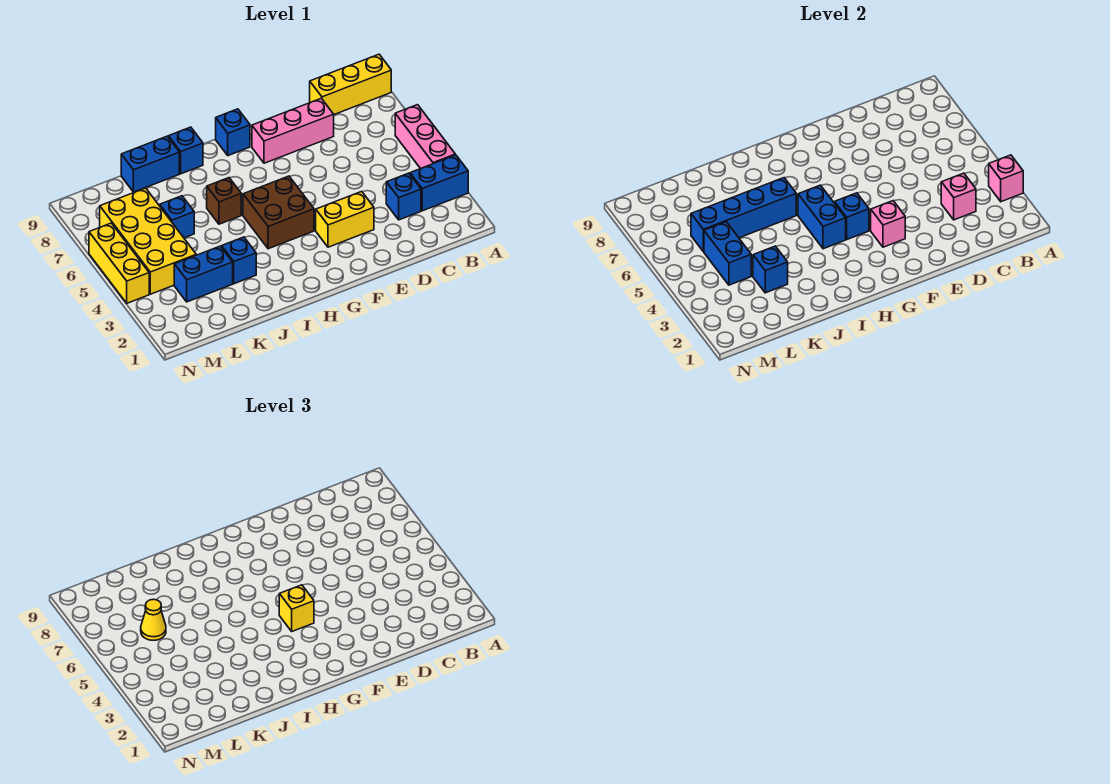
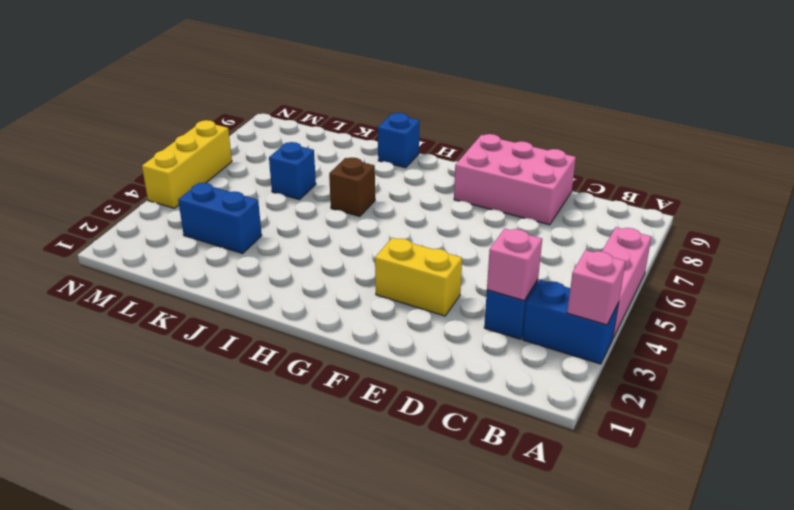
pink brick D8:F9 level 1 -> pink brick D8:F8 level 1
none -> yellow brick A9:C9 level 1
none -> brown brick G4:H5 level 1
none -> blue brick G9 level 1

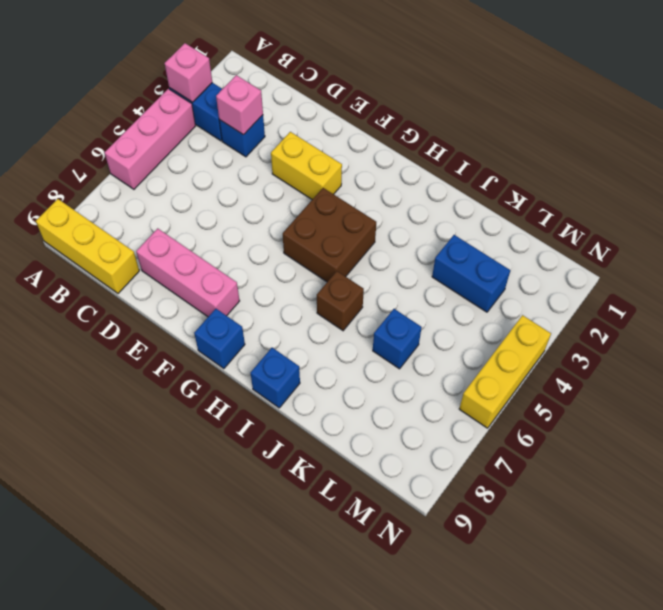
none -> blue brick J3 level 1
none -> blue brick J9:K9 level 1
none -> yellow brick L4:M7 level 1

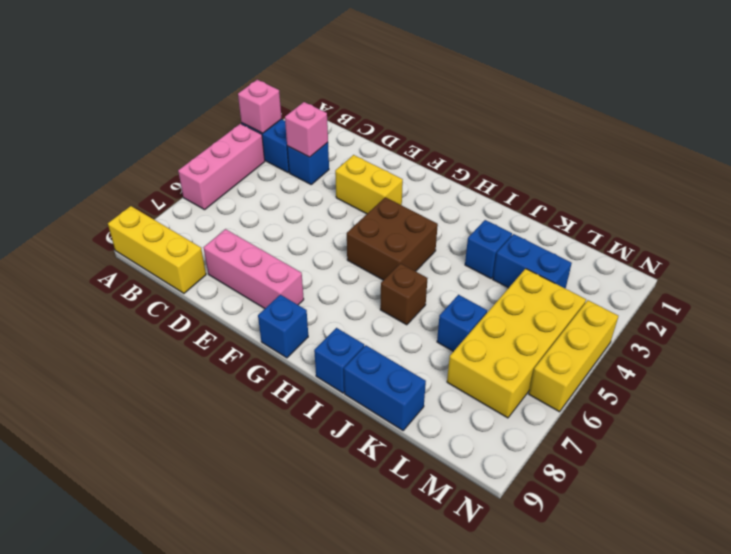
none -> pink brick F3 level 2
none -> blue brick G4 level 2
none -> blue brick H4:H5 level 2

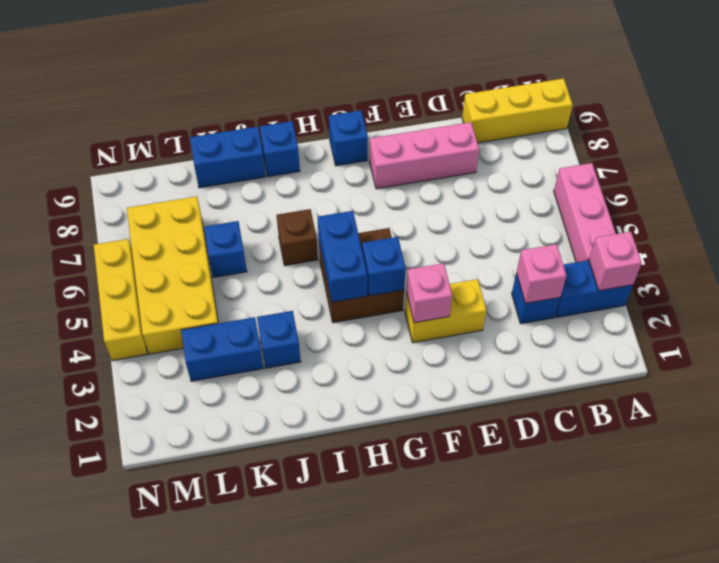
none -> blue brick I6:L6 level 2
none -> blue brick K3 level 2
none -> blue brick L4:L5 level 2

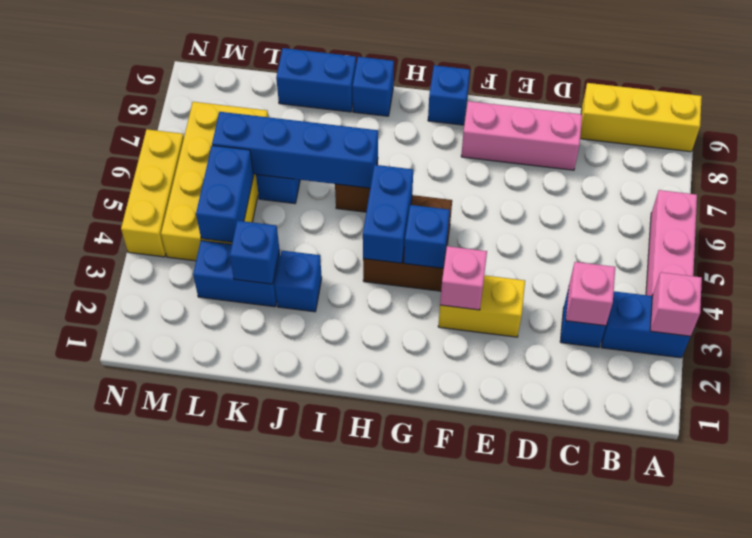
none -> yellow brick G4 level 3
none -> yellow cone L6 level 3

